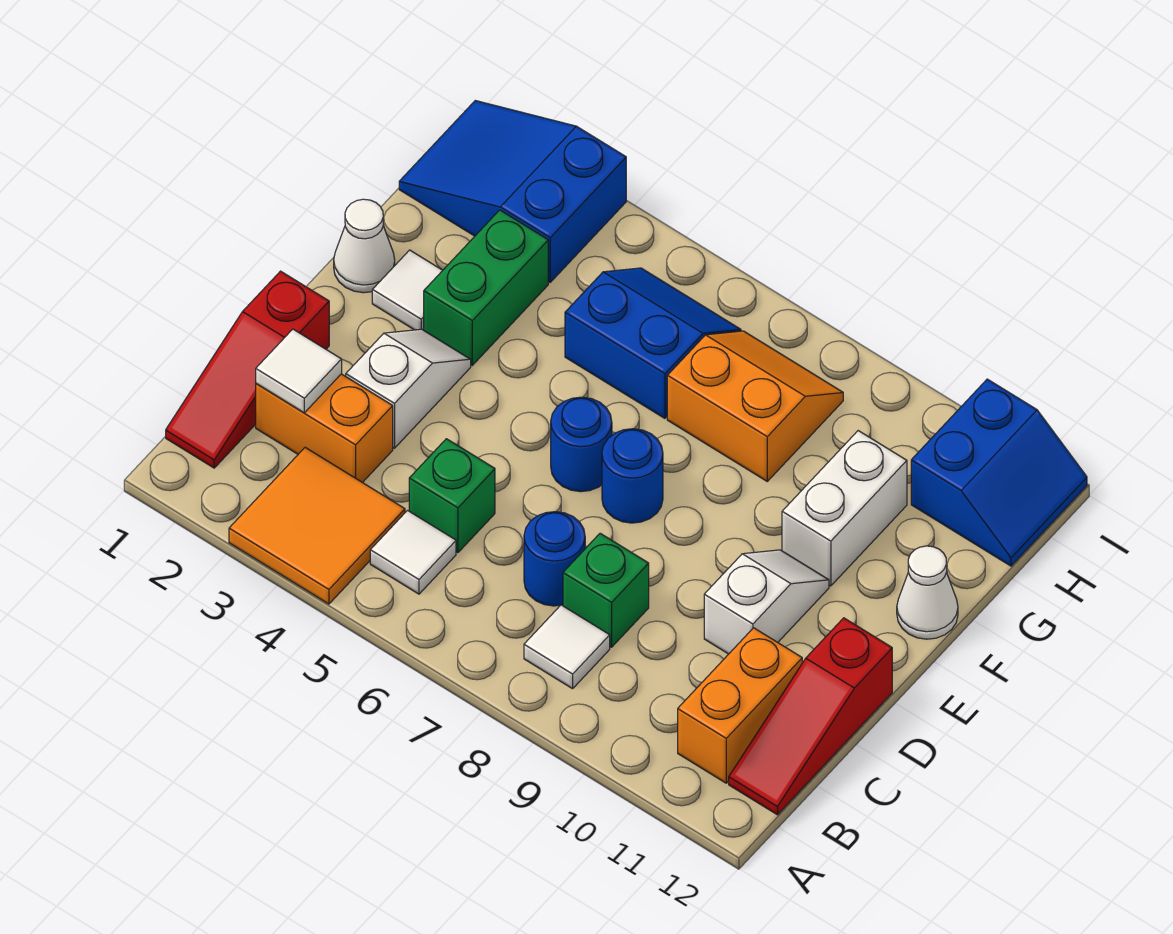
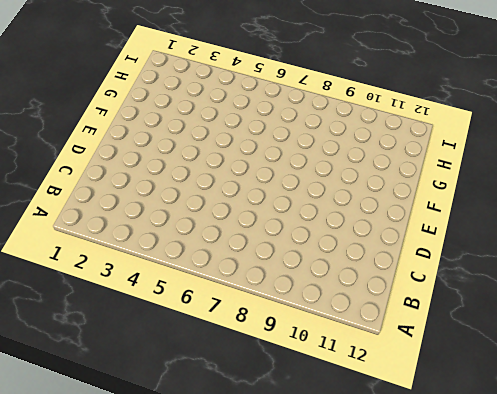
none -> orange tile A3:B4 level 1
none -> red slope B1:D1 level 1 top D
none -> white tile B5 level 1

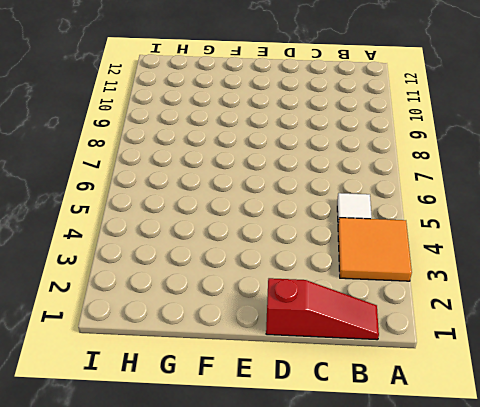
none -> white tile B8 level 1
none -> orange brick B11:C11 level 1
none -> red slope B12:D12 level 1 top D

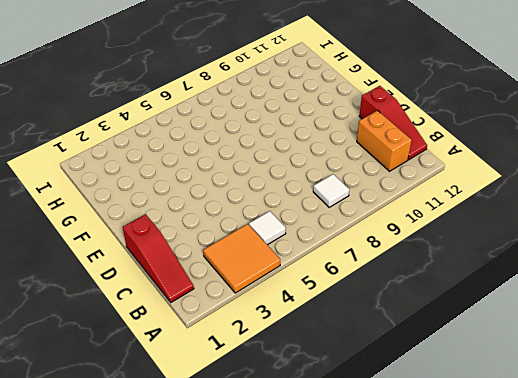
none -> orange brick C2:C3 level 1
none -> green brick C5 level 1
none -> blue round brick C7 level 1

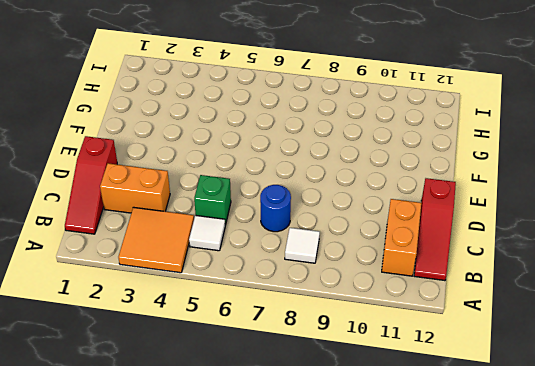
none -> green brick C8 level 1
none -> white slope D3:E3 level 1 top D
none -> white slope D10:E10 level 1 top D

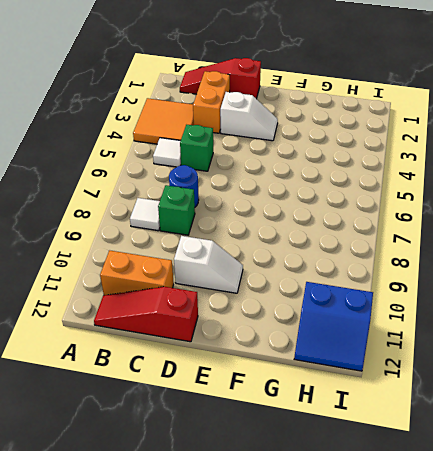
none -> blue round brick E6 level 1
none -> blue round brick E7 level 1
none -> white cone F1 level 1

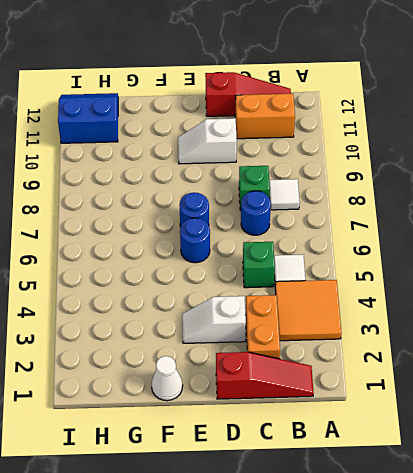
none -> white tile F2 level 1
none -> green brick F3:G3 level 1
none -> white brick F10:G10 level 1

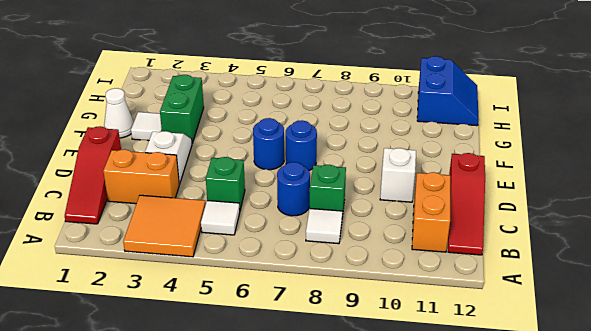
none -> white brick F10:G10 level 1
none -> white cone F12 level 1
none -> blue slope G5:H6 level 1 top G

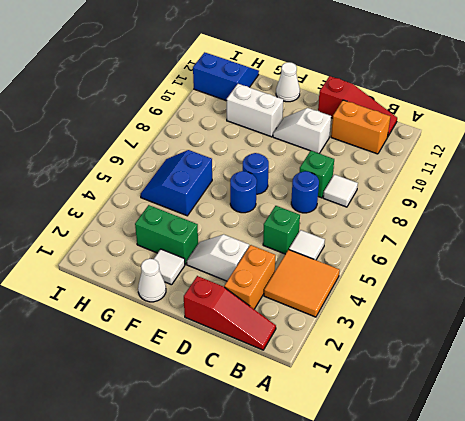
none -> orange slope G7:H8 level 1 top G
none -> blue slope H1:I3 level 1 top 3
none -> white tile C2 level 2

